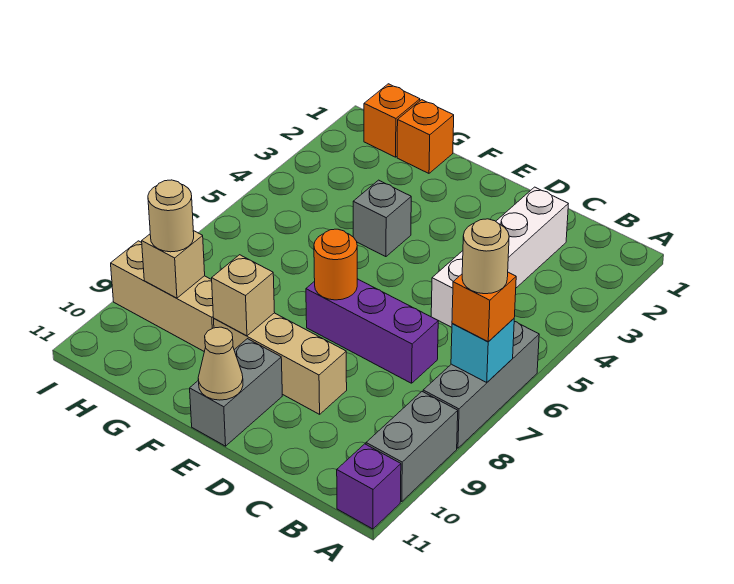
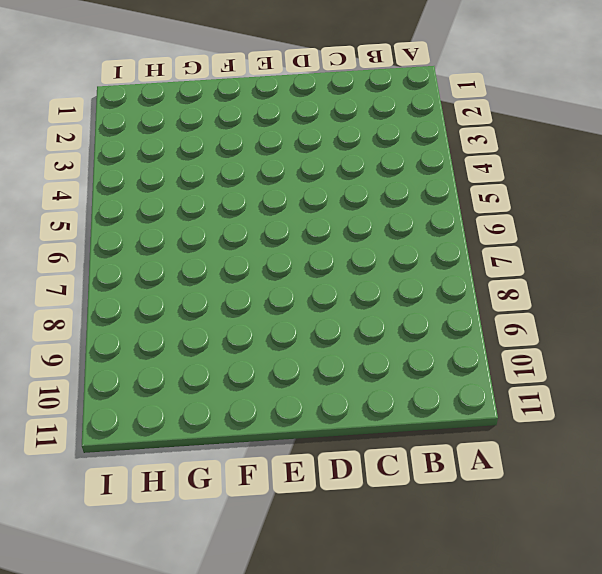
none -> grey brick A6:A8 level 1
none -> grey brick A9:A10 level 1
none -> purple brick A11 level 1

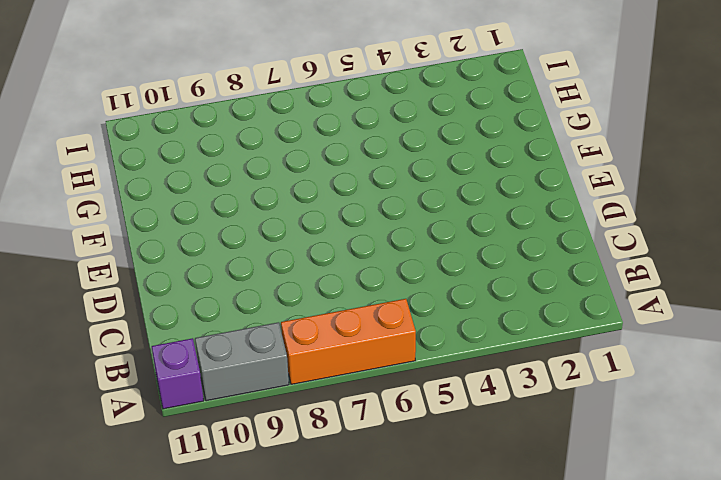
orange brick A6:A8 level 1 -> grey brick A6:A8 level 1
none -> white brick C2:C5 level 1
none -> purple brick C7:E7 level 1
none -> tan brick D9:F9 level 1

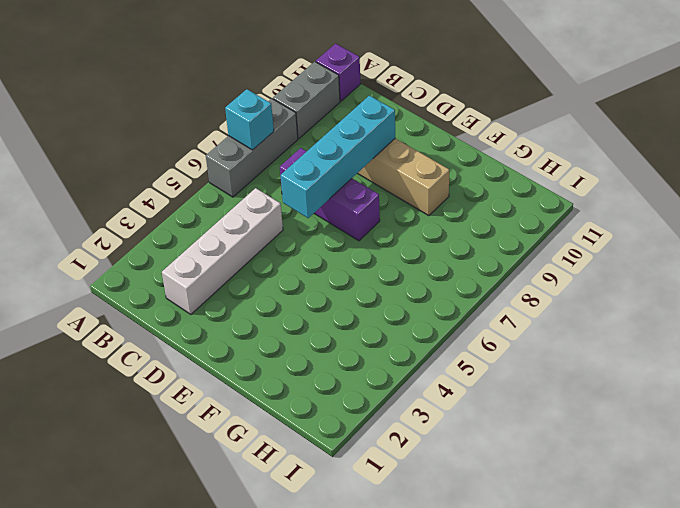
cyan brick D6:D9 level 2 -> none
none -> grey brick E10:E11 level 1
none -> grey brick F4 level 1
none -> orange brick G1 level 1

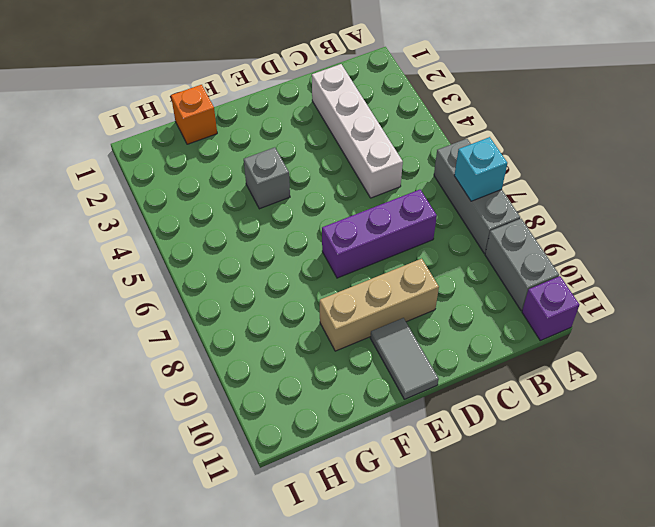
grey tile E10:E11 level 1 -> grey brick E10:E11 level 1
none -> tan brick G9:I9 level 1
none -> orange brick H1 level 1
none -> orange round brick E7 level 2

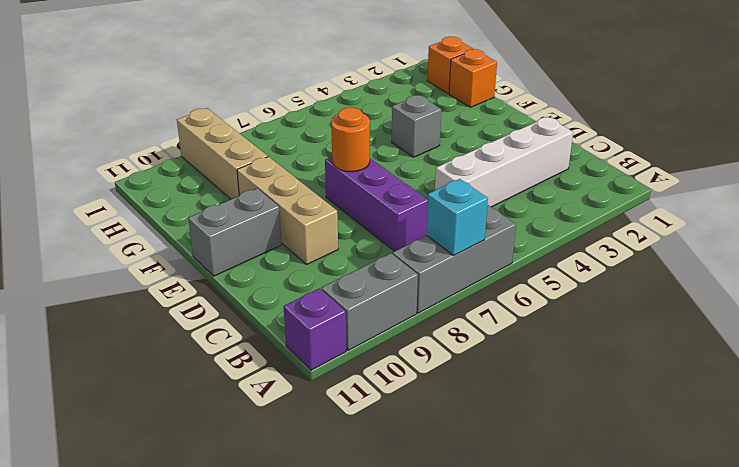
none -> tan cone E11 level 2
none -> tan brick F9 level 2
none -> tan brick H9 level 2

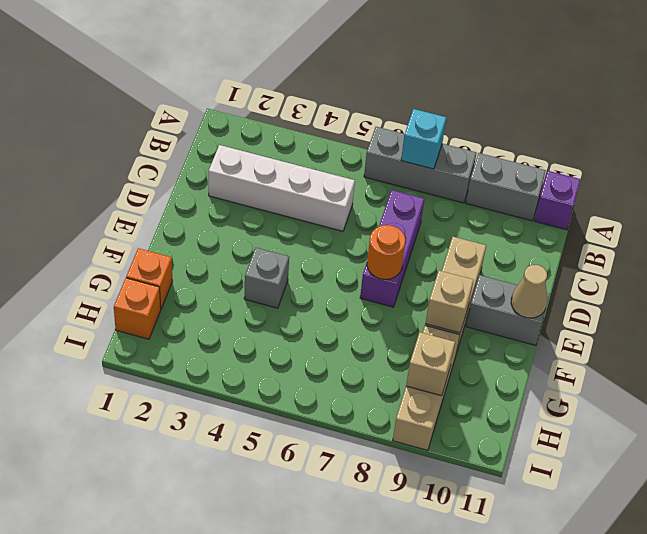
none -> orange brick A7 level 3
none -> tan round brick H9 level 3
none -> tan round brick A7 level 4

